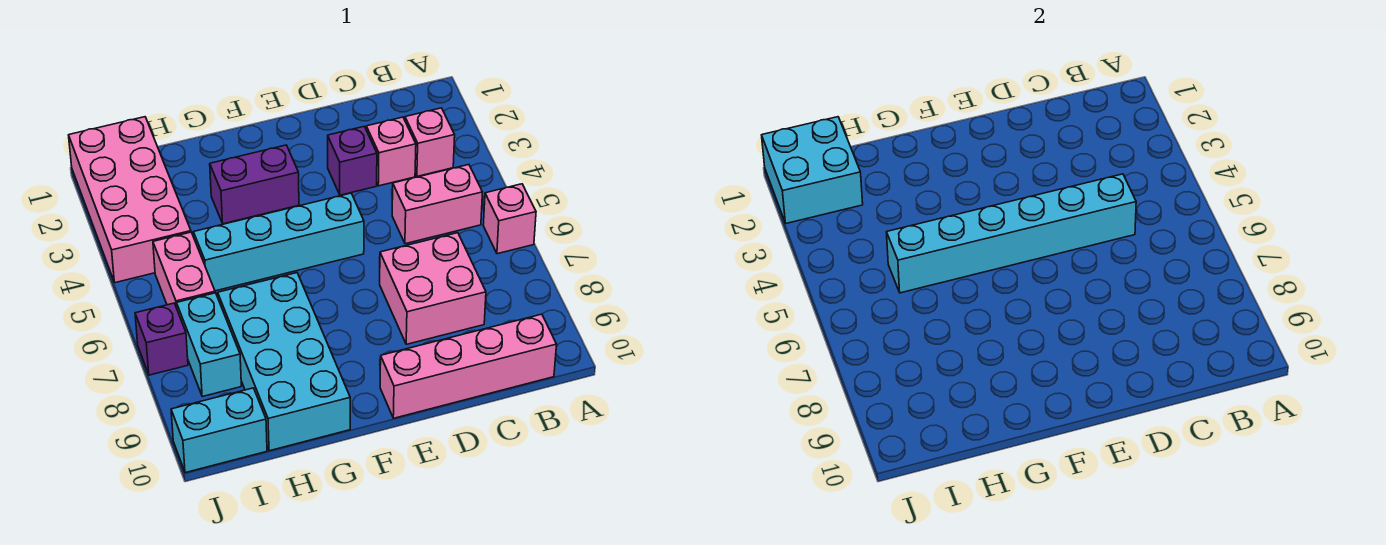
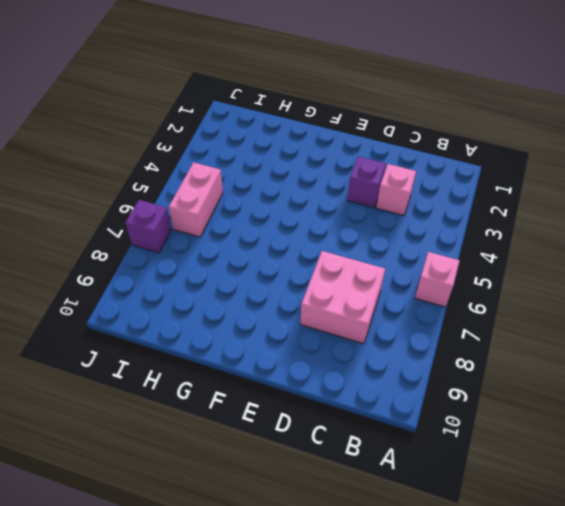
none -> pink brick B3 level 1
none -> pink brick B5:C5 level 1
none -> pink brick B10:E10 level 1

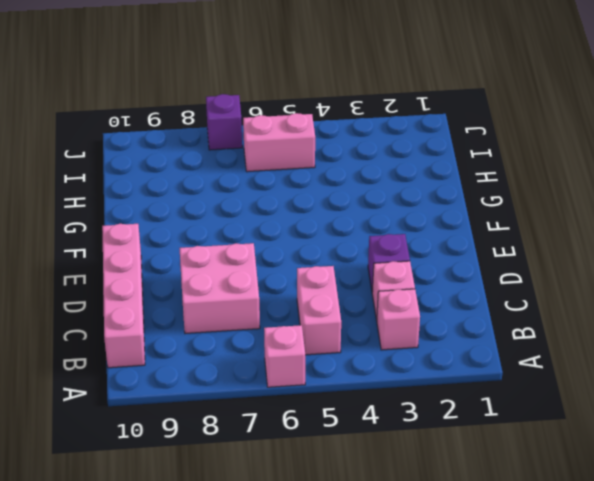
none -> cyan brick E5:H5 level 1
none -> purple brick F3:G3 level 1
none -> cyan brick G7:H10 level 1

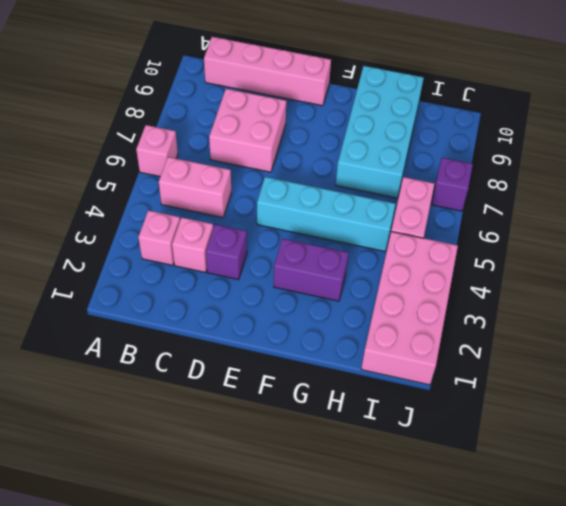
none -> cyan brick I7:I8 level 1
none -> cyan brick I10:J10 level 1
none -> cyan brick C5:H5 level 2

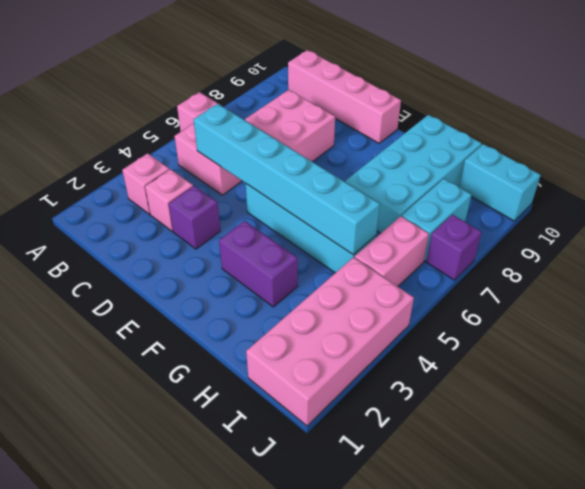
none -> cyan brick I1:J2 level 2

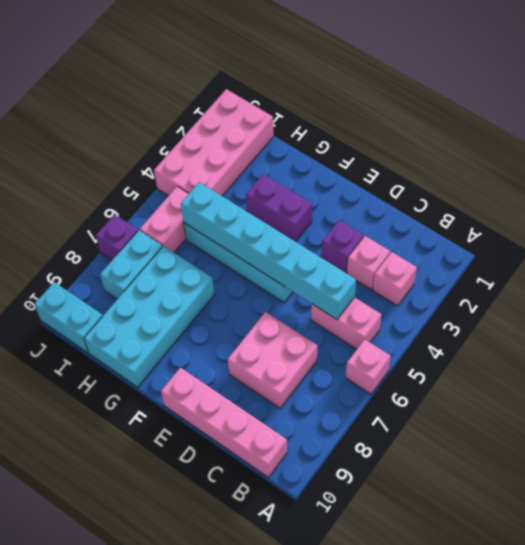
none -> cyan brick I1:J2 level 2

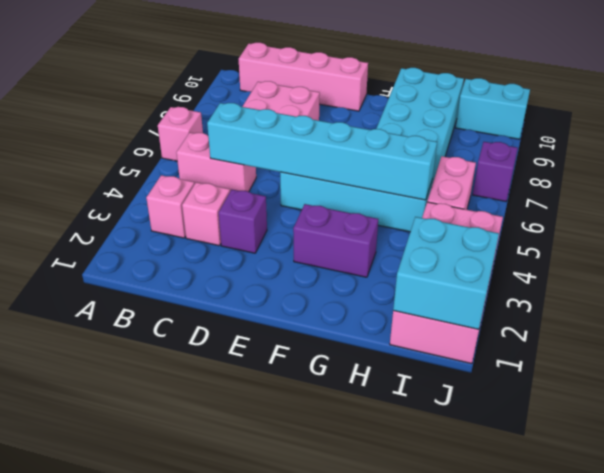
none -> cyan brick I7:I8 level 1

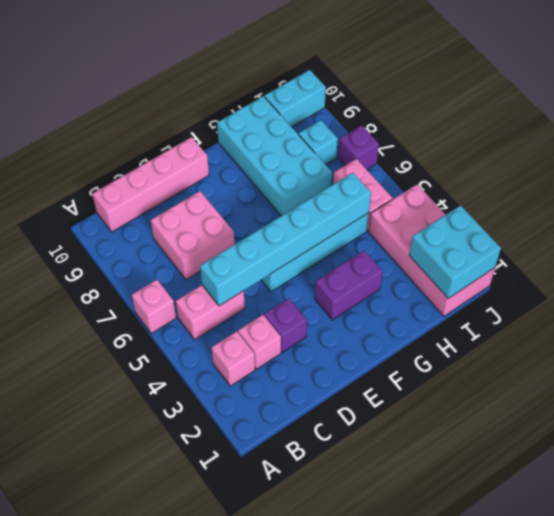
cyan brick I8 level 1 -> cyan brick I7:I8 level 1

